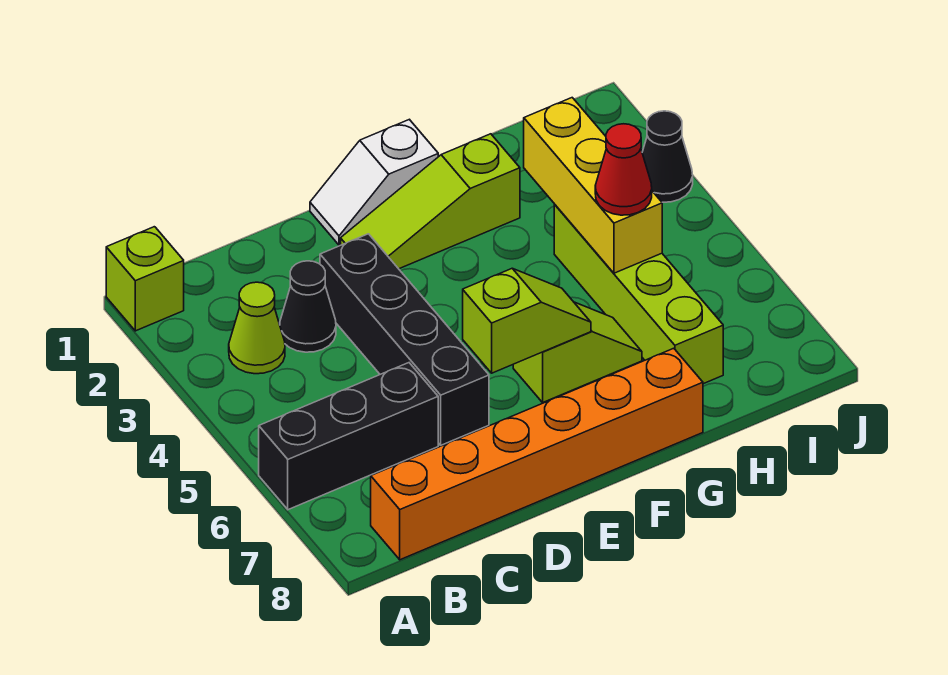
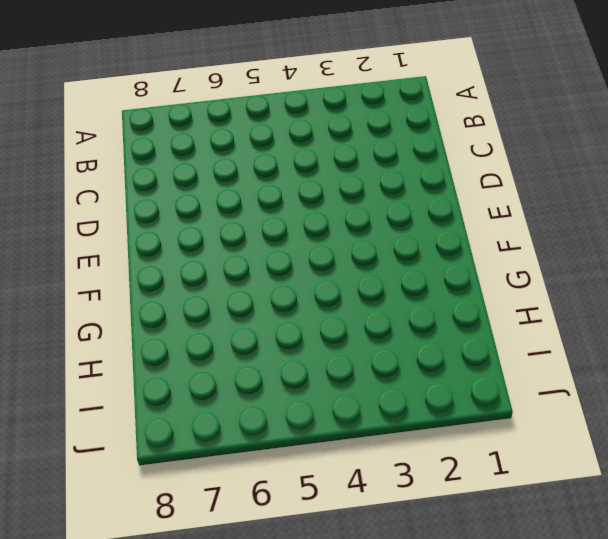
none -> lime brick A1 level 1
none -> black brick A6:C6 level 1
none -> lime cone B3 level 1

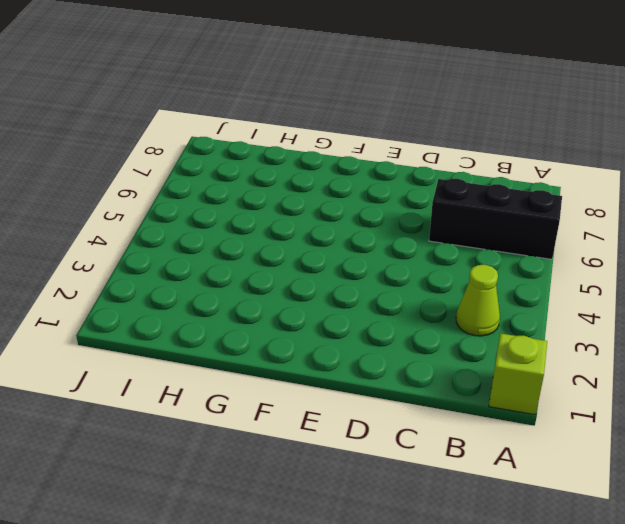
none -> orange brick B8:G8 level 1
none -> black cone C3 level 1
none -> black brick D3:D6 level 1

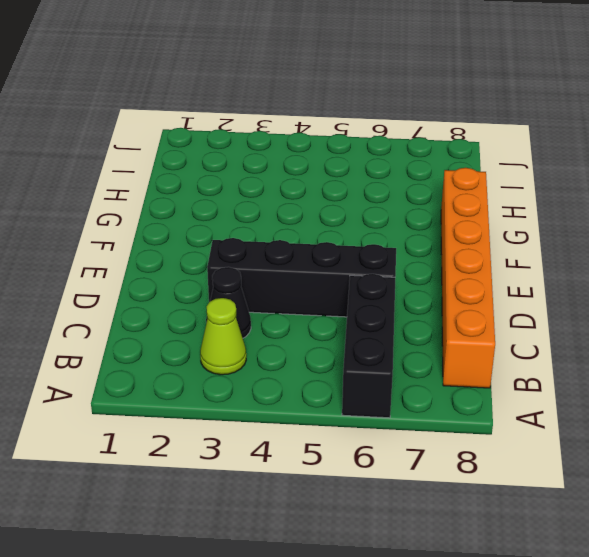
none -> lime brick A1 level 1
none -> white slope E1:F1 level 1 top F
none -> lime slope E2:G2 level 1 top G

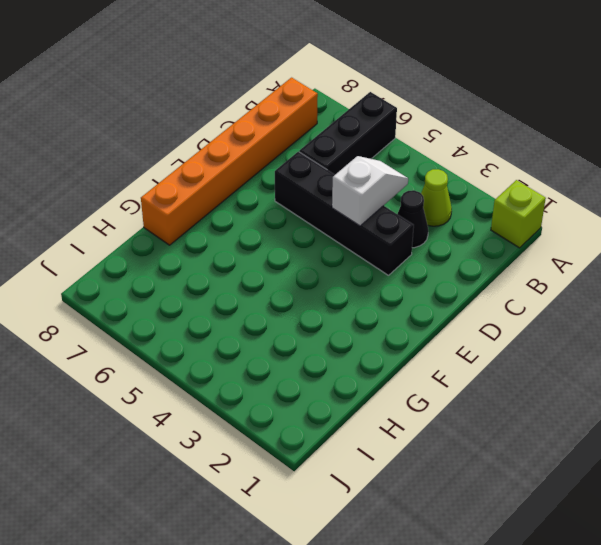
white slope C4:D4 level 2 top D -> white slope E1:F1 level 1 top F
none -> lime slope E2:G2 level 1 top G
none -> lime slope F6:G6 level 1 top F
none -> lime brick H4:H7 level 1

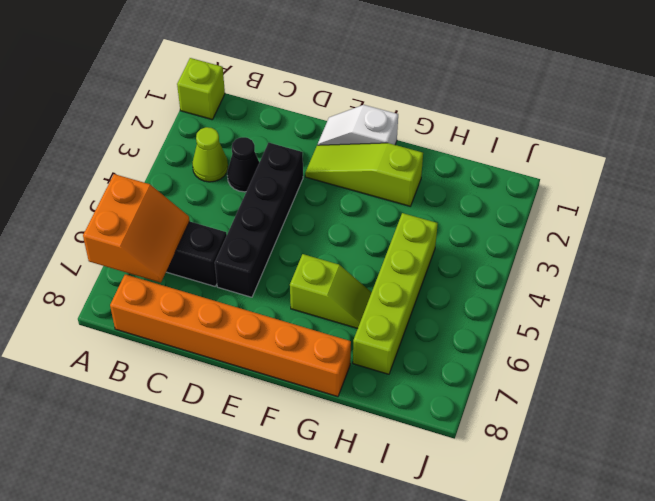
orange slope A6:B7 level 2 top A -> none
none -> black cone J3 level 1
none -> lime slope E6:F6 level 2 top E
none -> yellow brick H3:H5 level 2

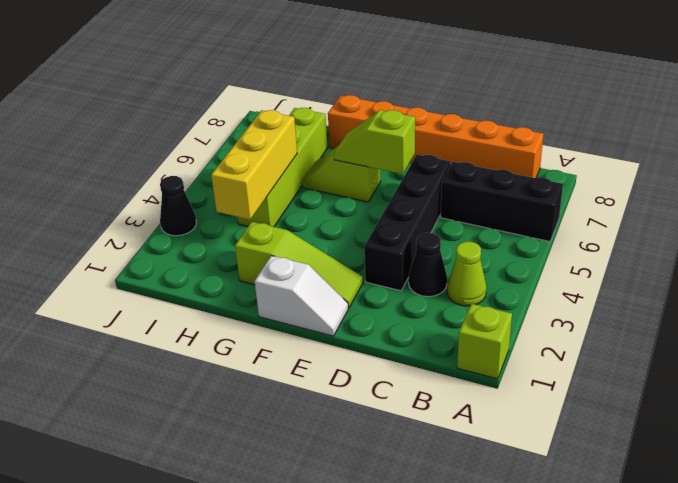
none -> red cone H5 level 3

